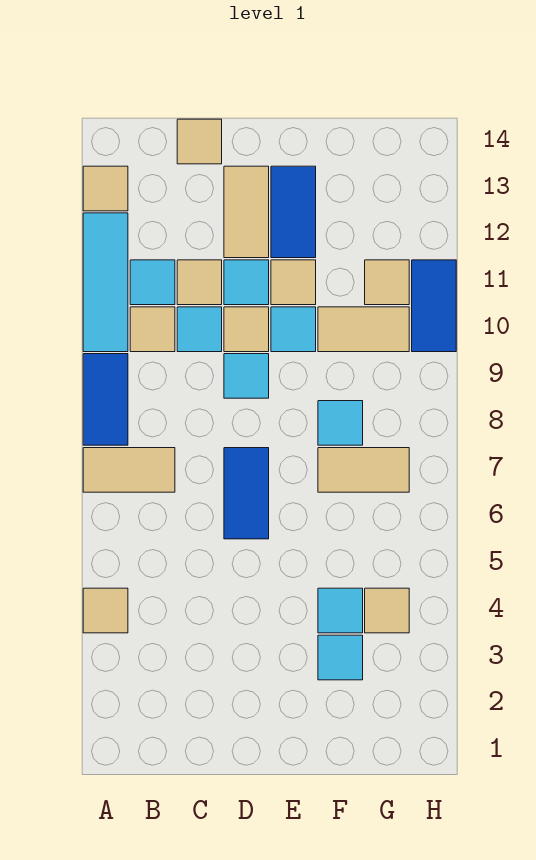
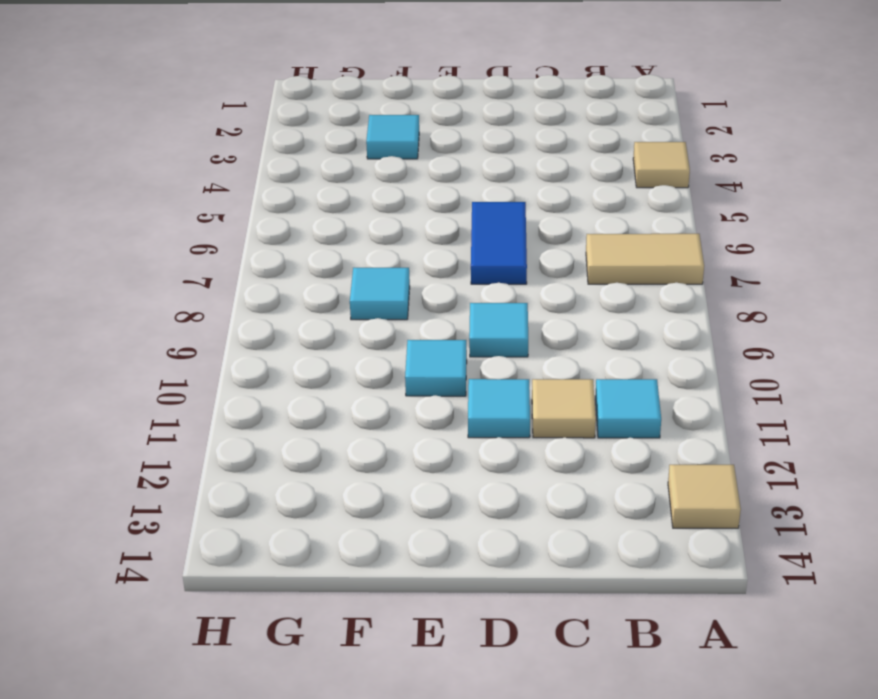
none -> blue tile A8:A9 level 1
none -> cyan tile A10:A12 level 1
none -> tan tile B10 level 1

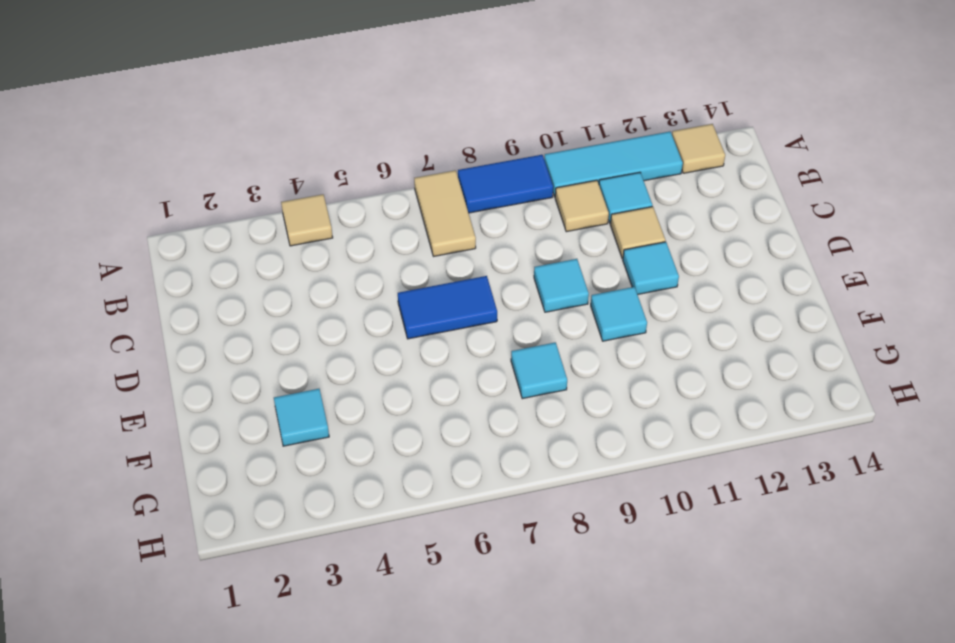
none -> cyan tile C10 level 1
none -> tan tile C14 level 1
none -> tan tile D10 level 1

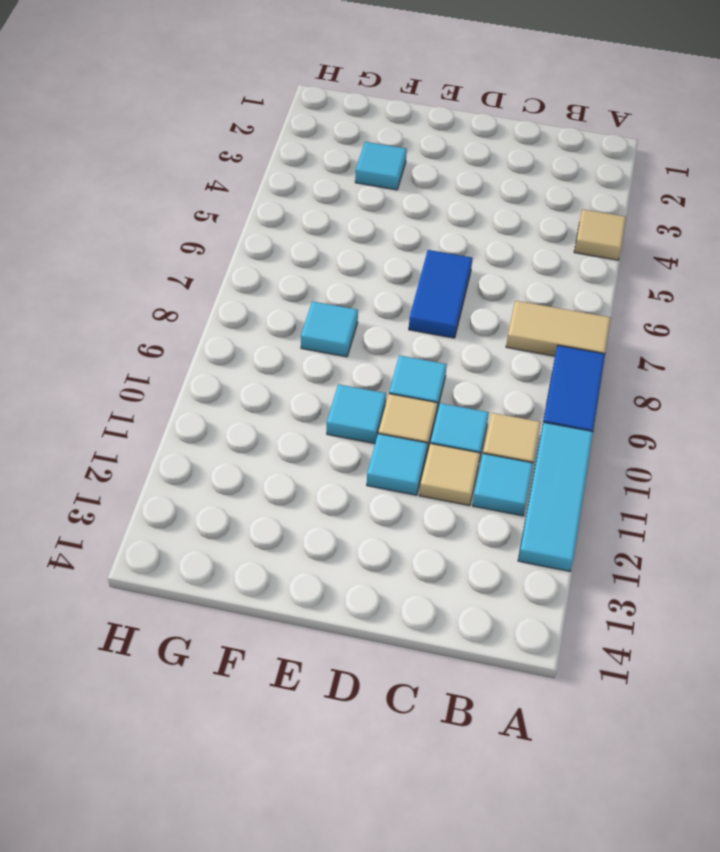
none -> tan tile A13 level 1
none -> tan tile C14 level 1
none -> tan tile D12:D13 level 1

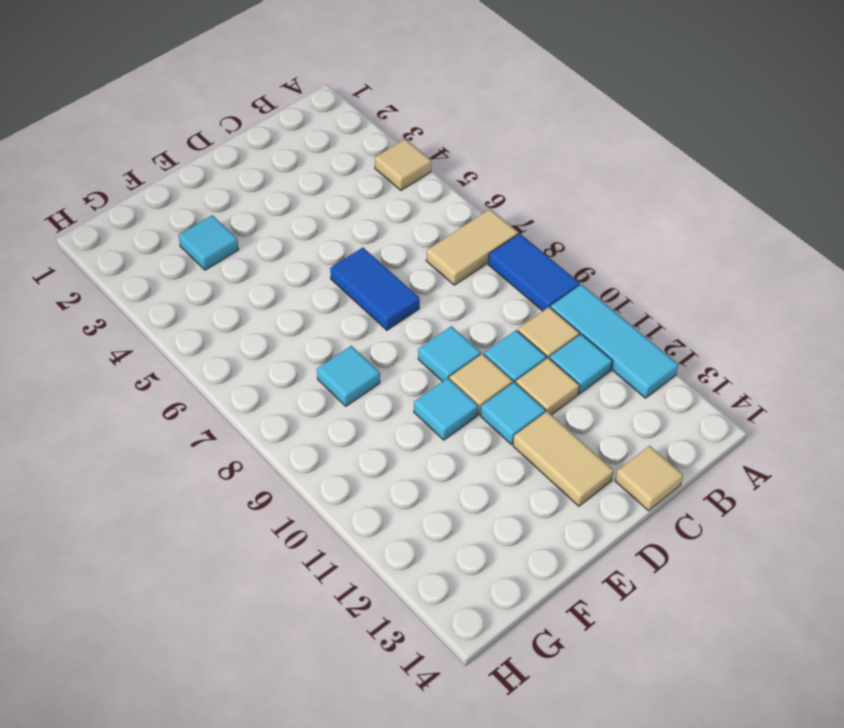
none -> tan tile A13 level 1
none -> tan tile E11 level 1
none -> blue tile E12:E13 level 1

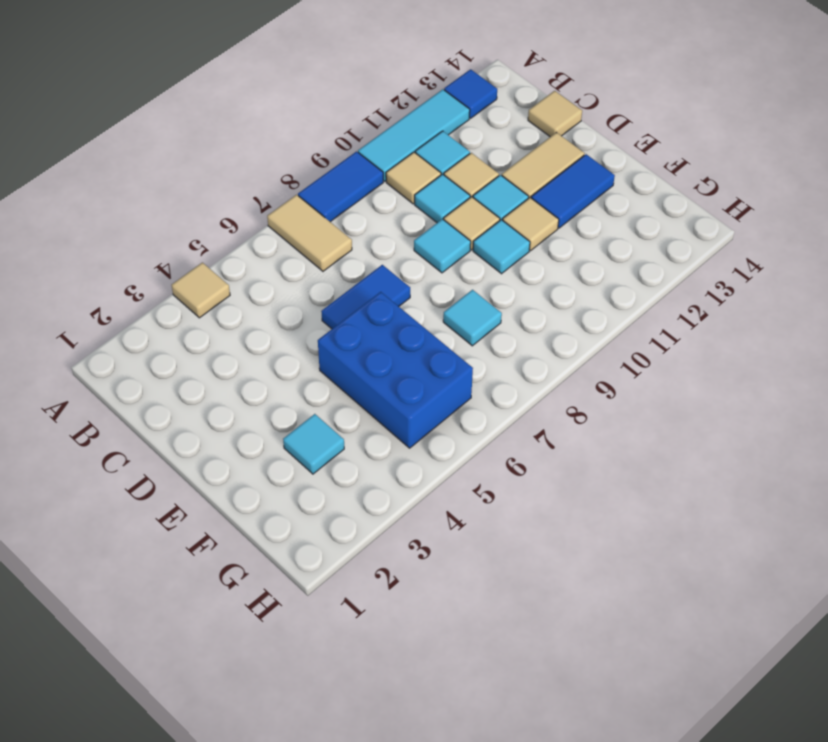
blue tile A13 level 1 -> tan tile A13 level 1
blue brick E5:G6 level 1 -> none
none -> cyan tile F4 level 1
none -> tan tile F7:G7 level 1
none -> tan tile F10:G10 level 1

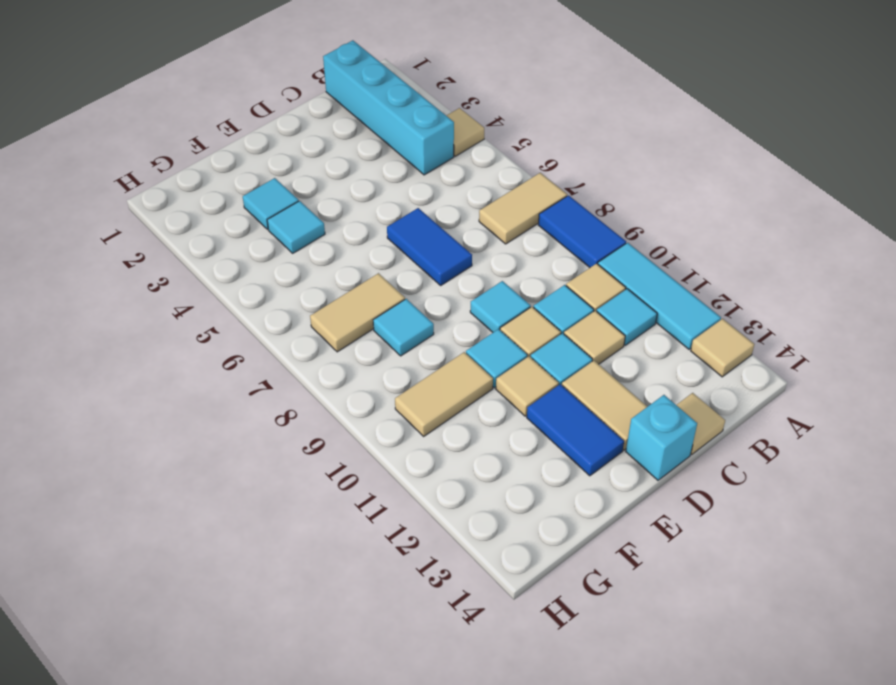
cyan brick B1:B4 level 1 -> none
cyan brick D14 level 1 -> none
none -> tan tile G4 level 1
none -> tan tile G11 level 1
none -> blue tile H10:H11 level 1

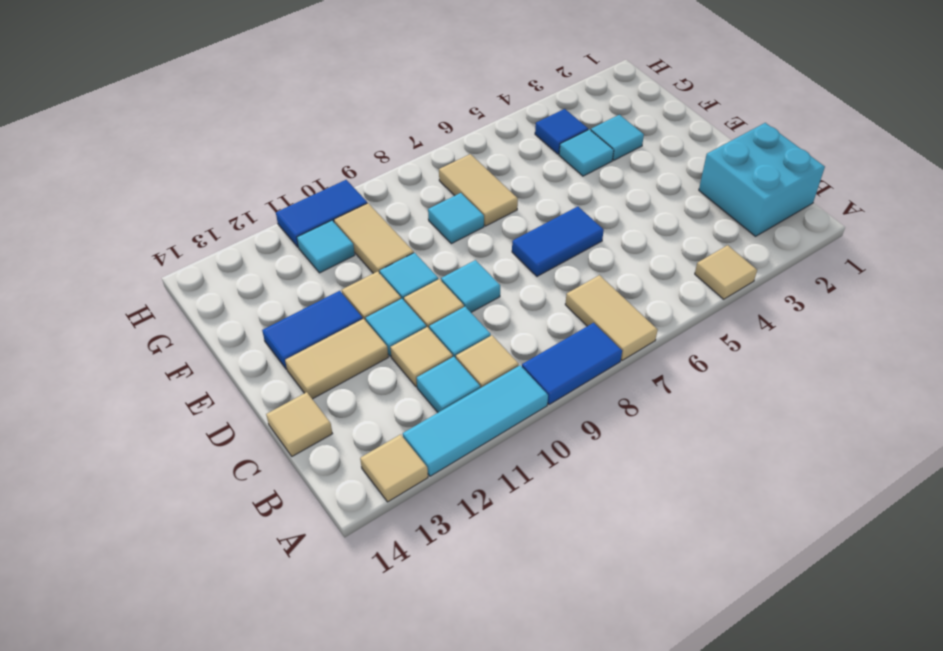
cyan brick B1:C2 level 1 -> none
blue tile G4 level 1 -> tan tile G4 level 1
cyan tile G11 level 1 -> tan tile G11 level 1

